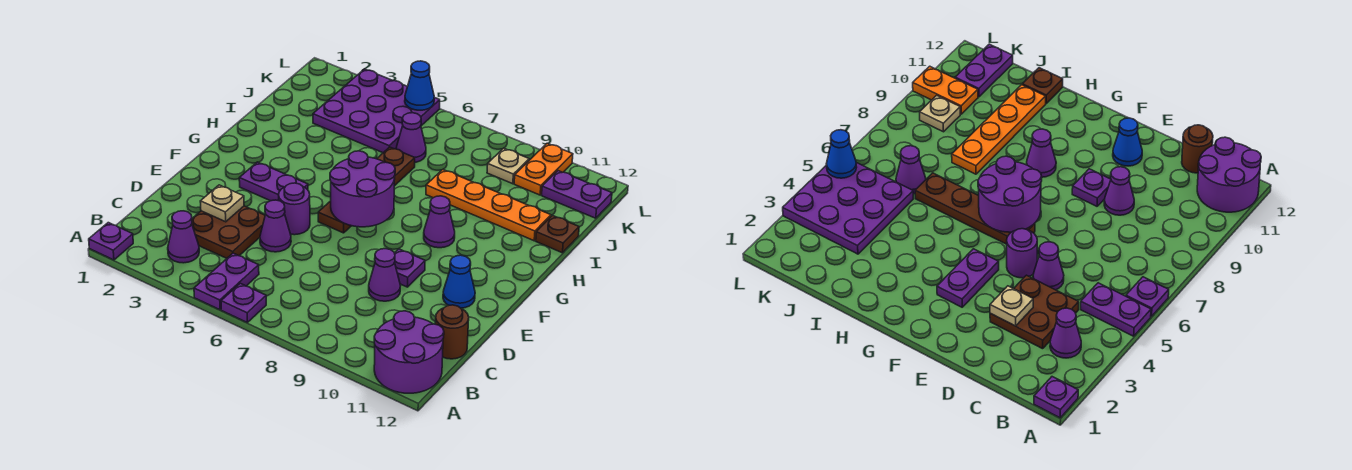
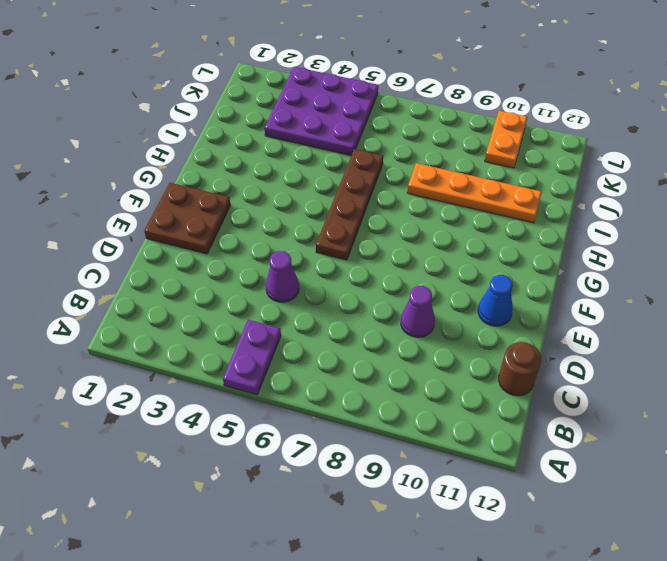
brown plate E1:F2 level 1 -> brown plate C3:D4 level 1
none -> purple plate A1 level 1
none -> purple plate A6 level 1
none -> purple round brick A11:B12 level 1

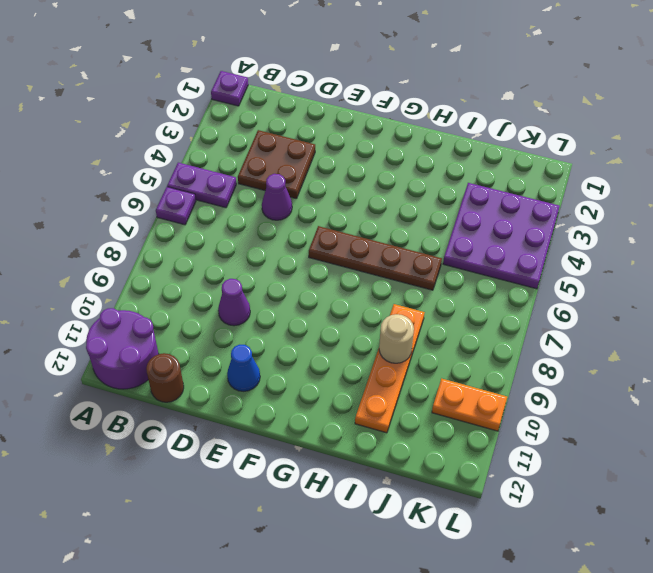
tan round brick I9 level 2 -> none
none -> purple cone B3 level 1
none -> purple round brick E5 level 1
none -> purple plate E9 level 1

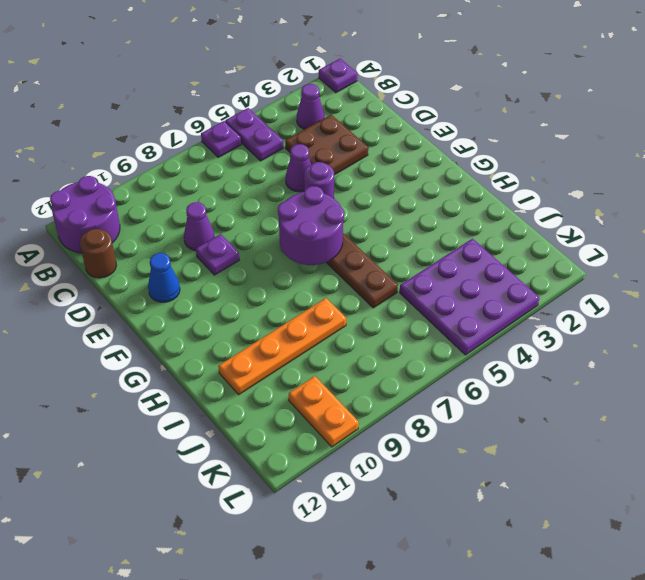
none -> purple plate F3:F4 level 1
none -> purple cone G9 level 1
none -> brown plate I12 level 1

